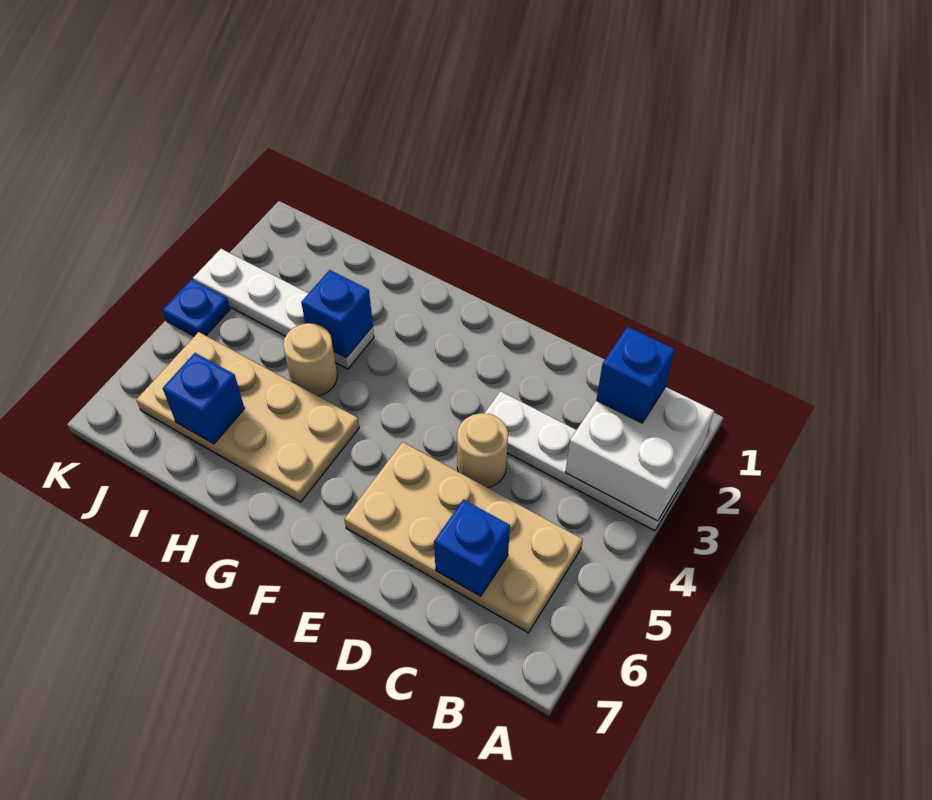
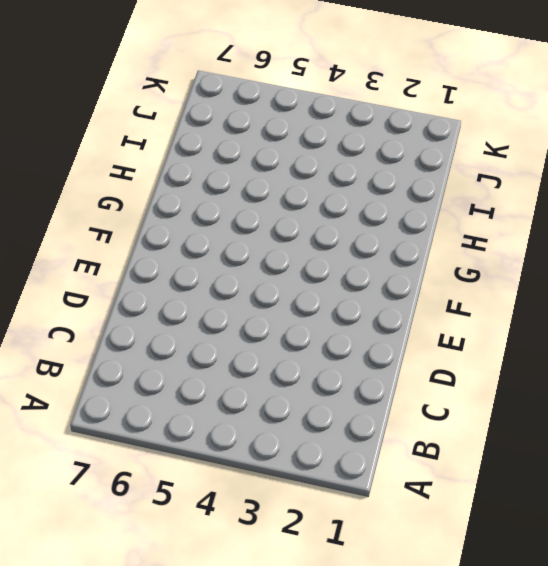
none -> white plate A3:D3 level 1
none -> tan plate B5:E6 level 1
none -> tan round brick D4 level 1

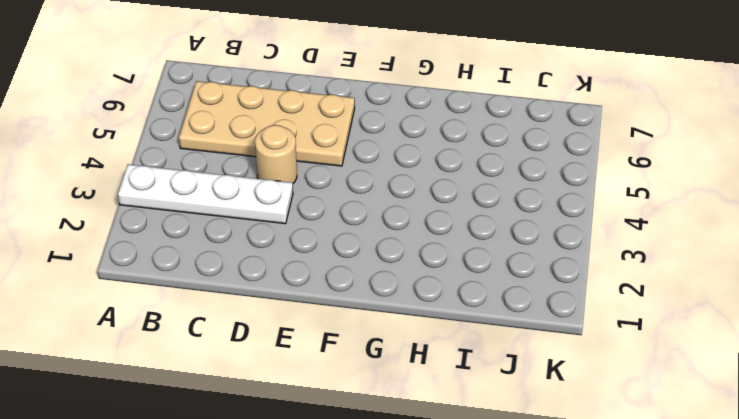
none -> tan plate G5:J6 level 1
none -> white plate H3:K3 level 1
none -> tan round brick H4 level 1

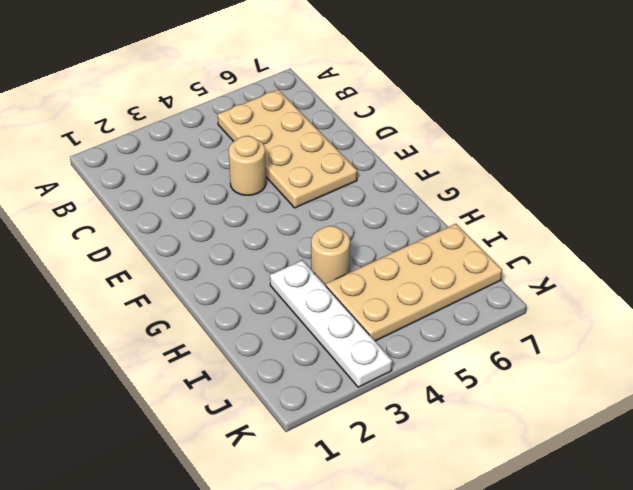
tan plate I4:J7 level 1 -> tan plate G5:J6 level 1
none -> white plate A3:D3 level 1
none -> blue plate K4 level 1
none -> white brick A2:B3 level 2

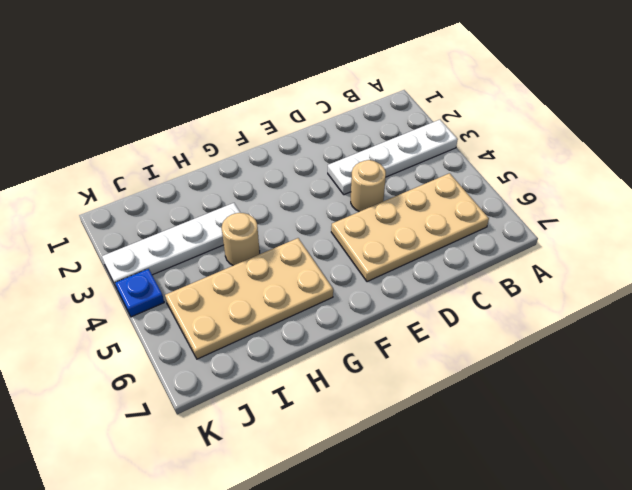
none -> white brick A2:B3 level 2
none -> blue brick C6 level 2
none -> blue brick H3 level 2

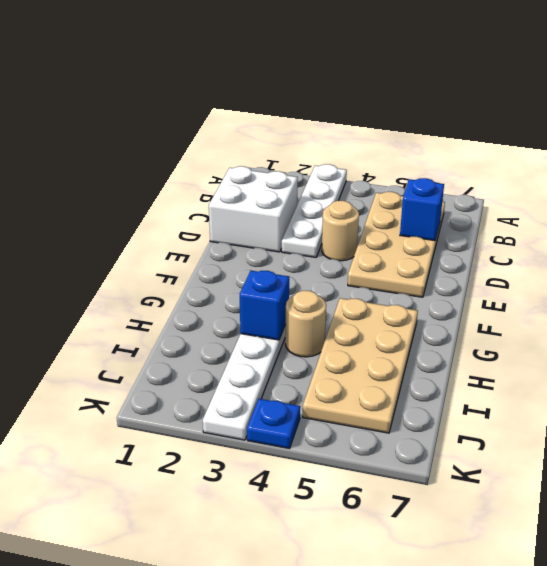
white brick C1:D2 level 1 -> white brick A2:B3 level 2
none -> blue brick I6 level 2
none -> blue brick B2 level 3

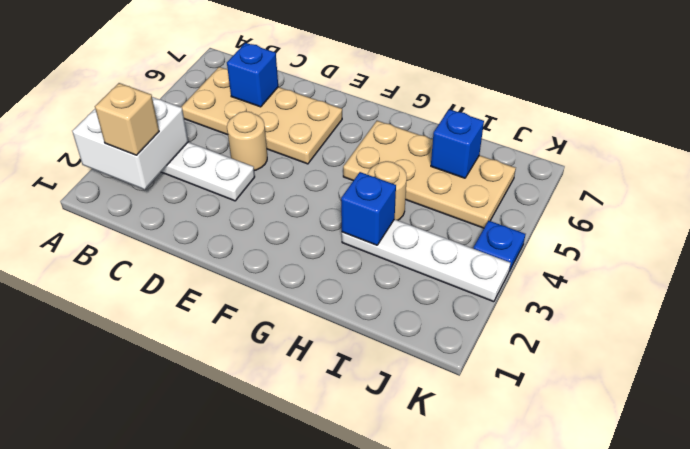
tan brick B2 level 3 -> blue brick B2 level 3

